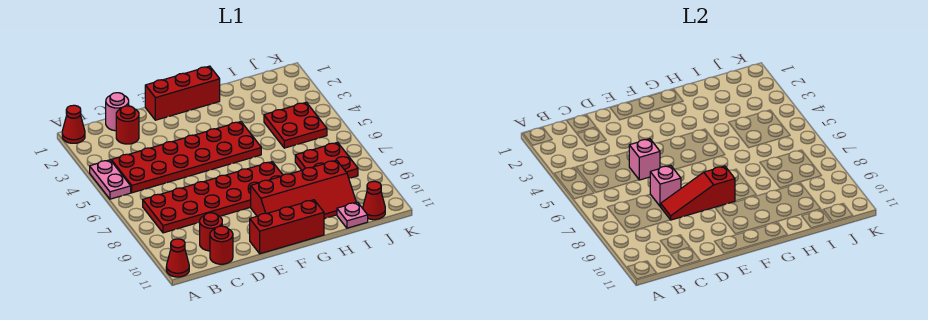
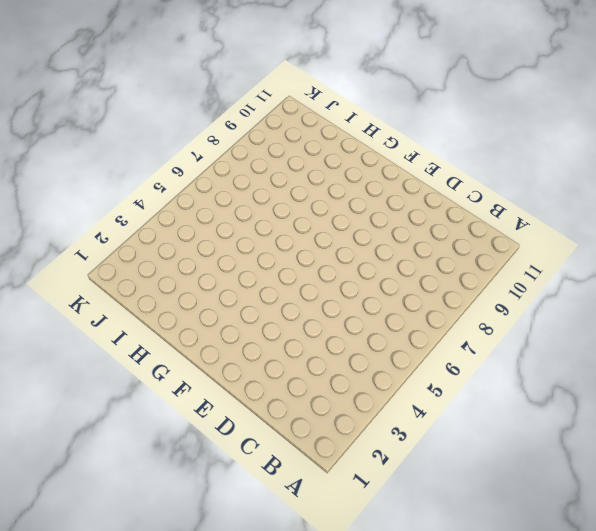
none -> red cone A1 level 1
none -> pink plate A4:A5 level 1
none -> red cone A11 level 1

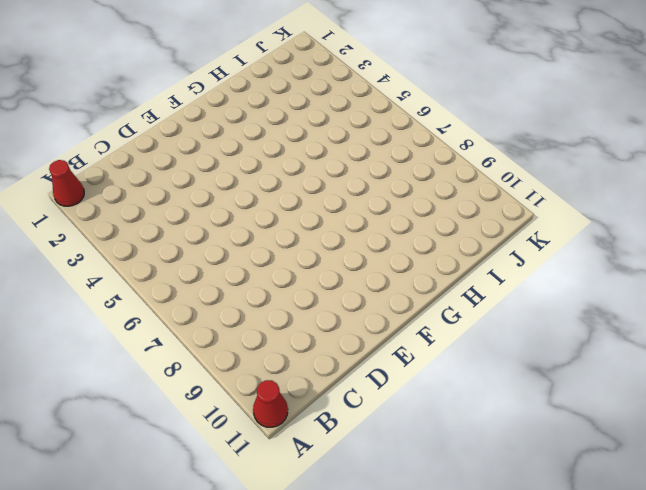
none -> pink plate A4:A5 level 1
none -> red plate B4:G5 level 1
none -> red plate B7:G8 level 1

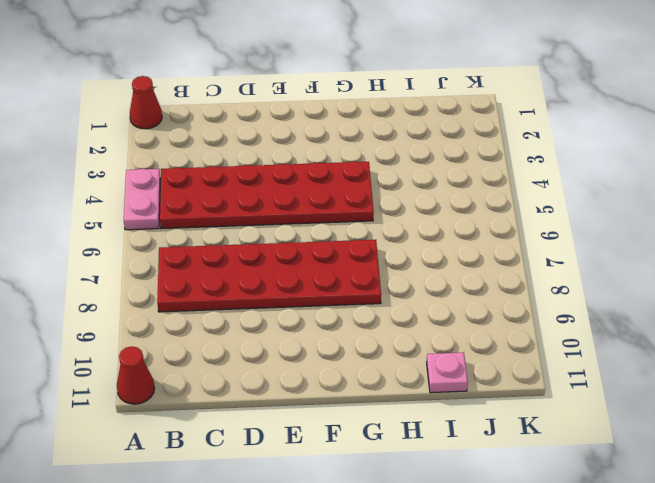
none -> pink round brick C1 level 1
none -> red round brick C2 level 1
none -> red round brick C10 level 1

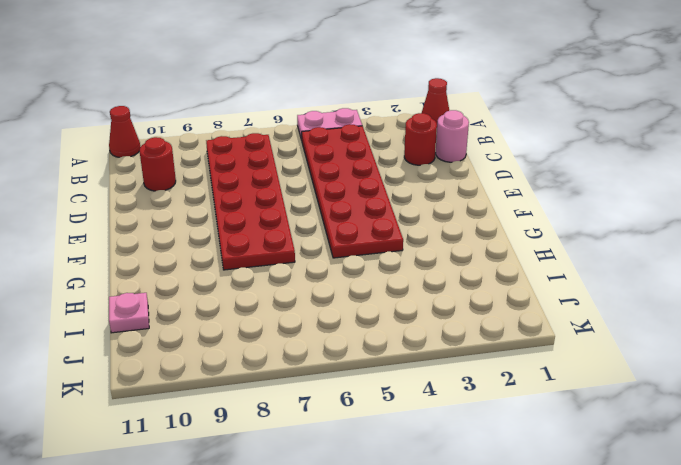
none -> red round brick C11 level 1
none -> red brick E1:G1 level 1
none -> red brick E11:G11 level 1

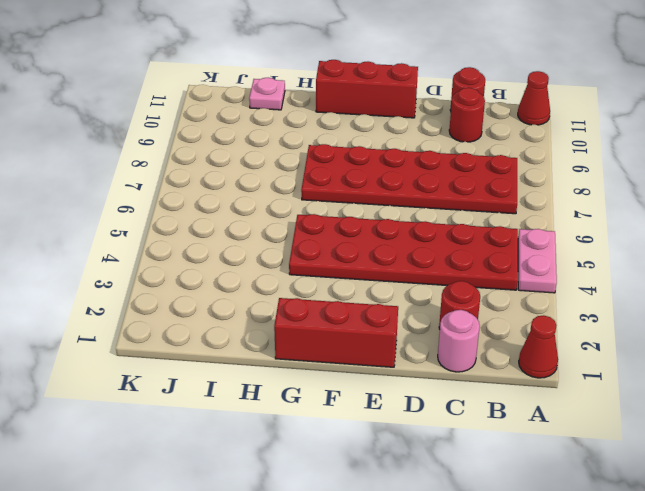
none -> red slope F9:I10 level 1 top 9
none -> red plate I4:J5 level 1
none -> red plate I7:J8 level 1

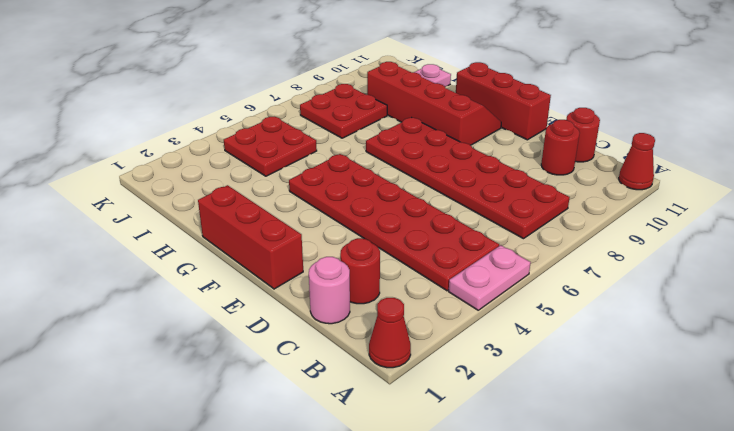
none -> red cone J11 level 1
none -> pink brick D5 level 2
none -> pink brick D7 level 2

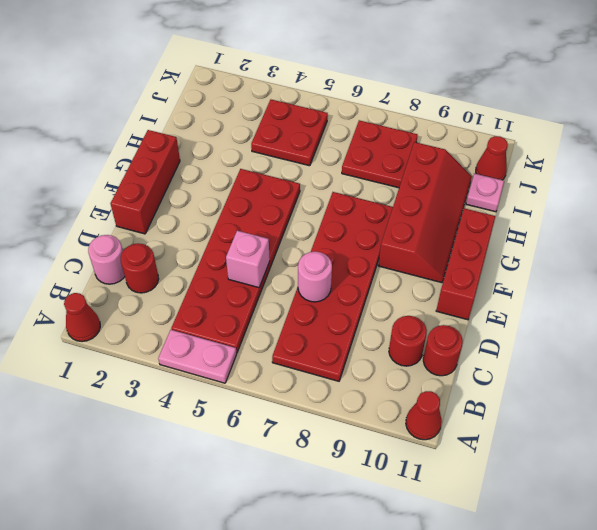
pink round brick D7 level 2 -> pink brick D7 level 2
none -> red slope D8:F8 level 2 top F

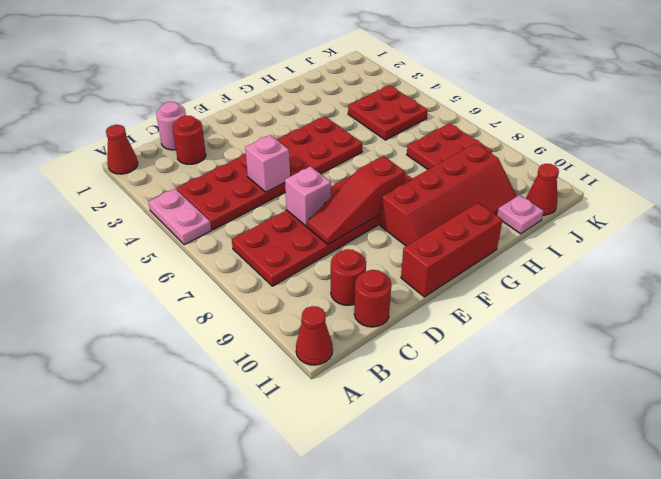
none -> red brick E1:G1 level 1

